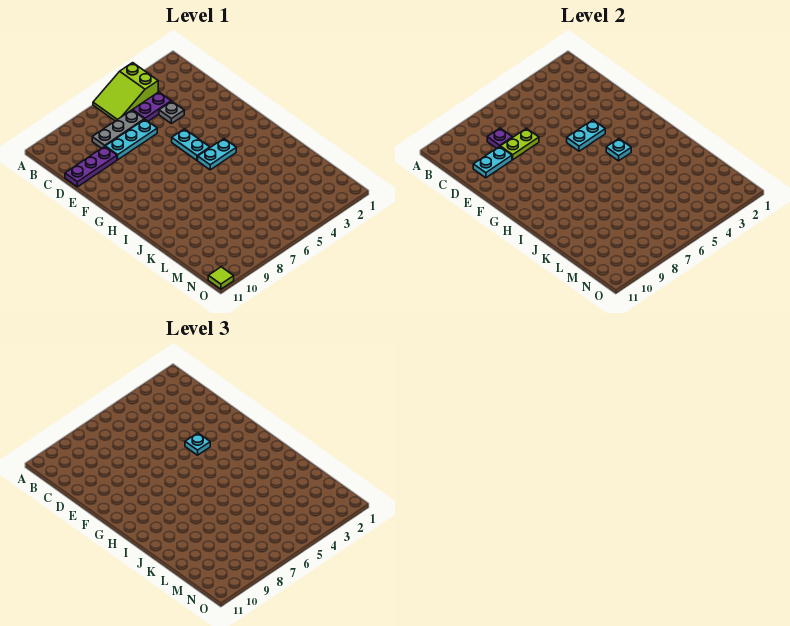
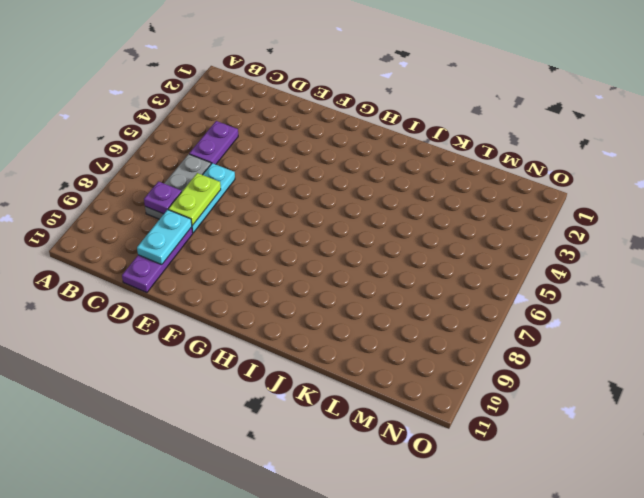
none -> lime slope A4:B6 level 1 top 4
none -> grey plate D4 level 1
none -> cyan plate F5:G5 level 1

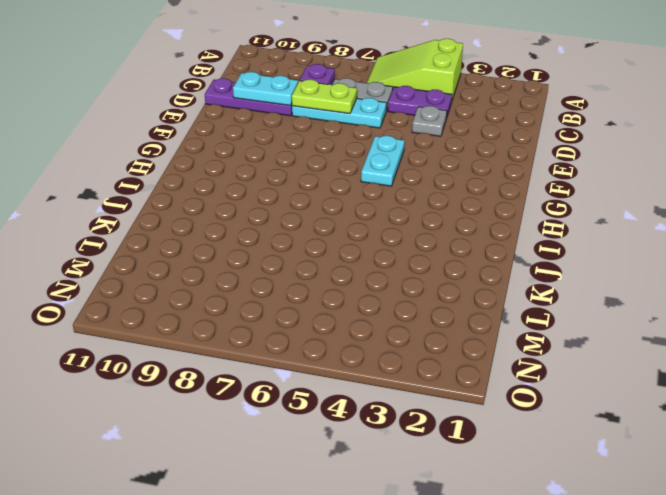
none -> cyan plate H4:H5 level 1
none -> lime tile O11 level 1
none -> cyan plate F4:F5 level 2

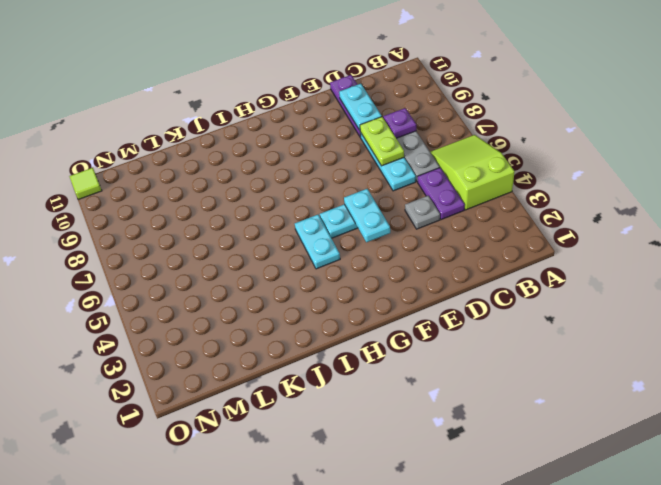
none -> cyan plate H4 level 2
none -> cyan plate F4 level 3

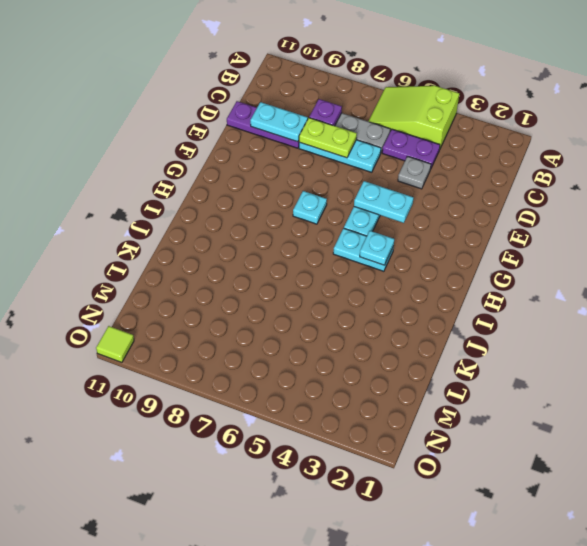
cyan plate G7 level 1 -> cyan plate F4 level 3

